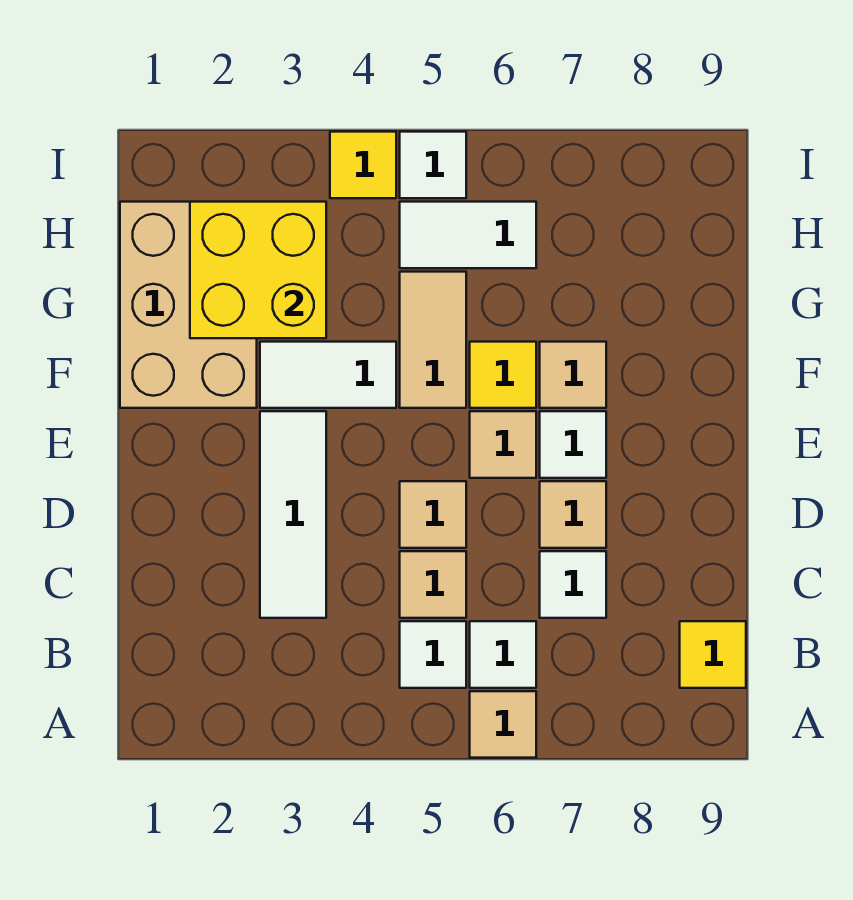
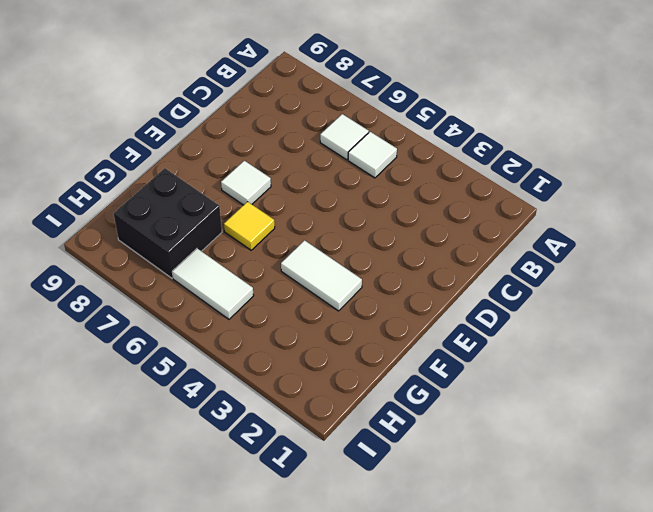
black brick G7:H8 level 1 -> none
none -> tan tile A6 level 1
none -> yellow tile B9 level 1
none -> white tile C3:E3 level 1

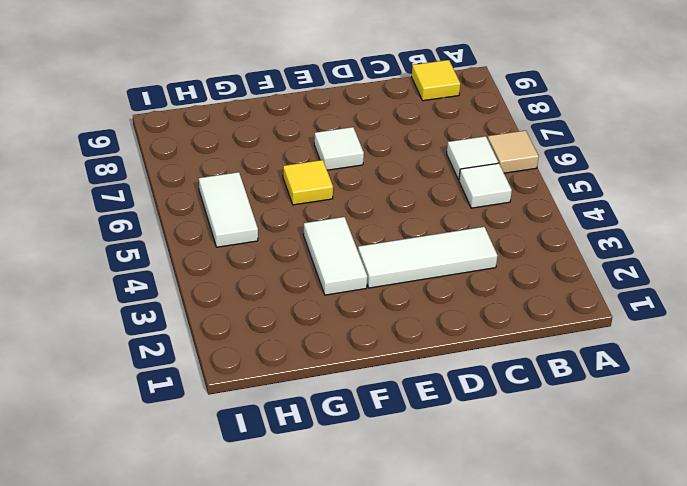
none -> tan tile C5 level 1
none -> white tile C7 level 1
none -> tan tile D5 level 1

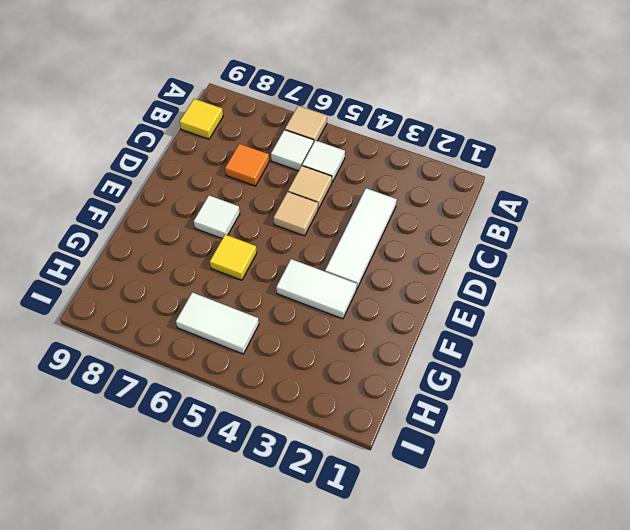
orange tile C7 level 1 -> white tile C7 level 1
none -> tan tile D7 level 1
none -> tan tile E6 level 1
none -> tan brick F1:H2 level 1

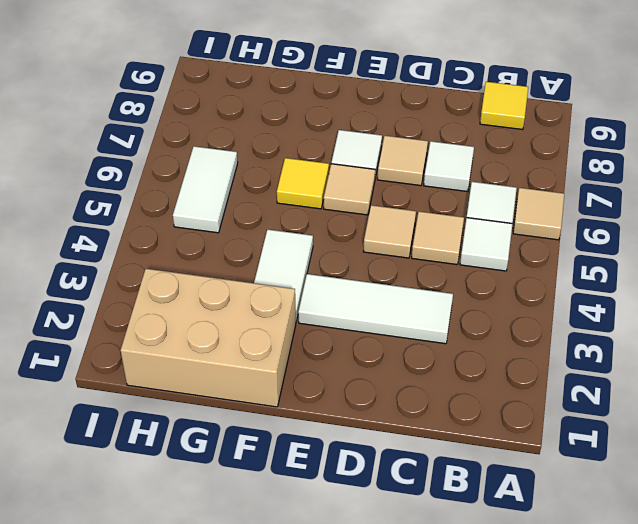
none -> tan tile F5:G5 level 1
none -> tan tile F7 level 1
none -> yellow tile I4 level 1

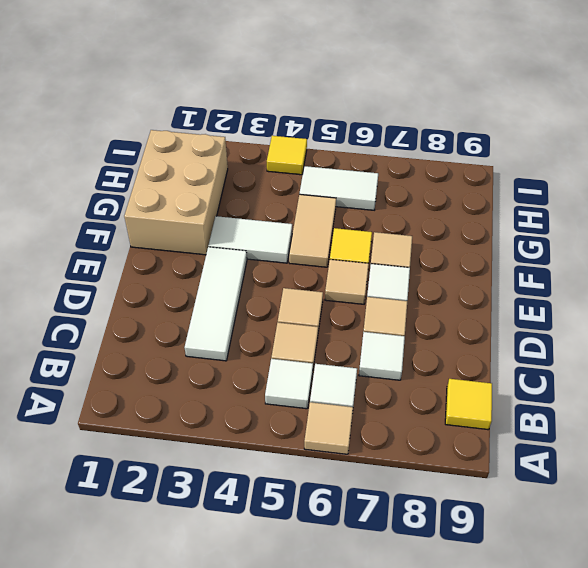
none -> white tile I5 level 1
none -> yellow brick G2:H3 level 2

